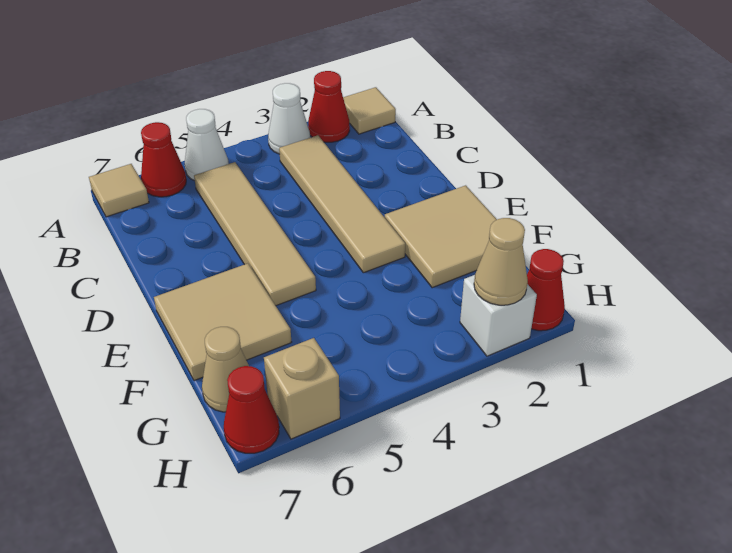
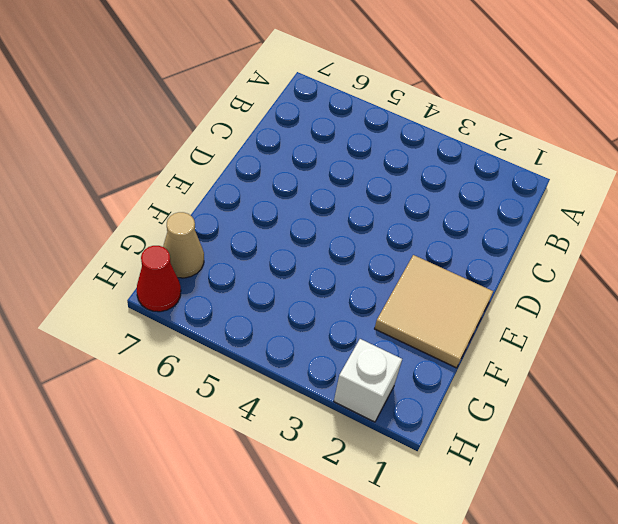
none -> tan tile A1 level 1
none -> red cone A2 level 1
none -> white cone A3 level 1

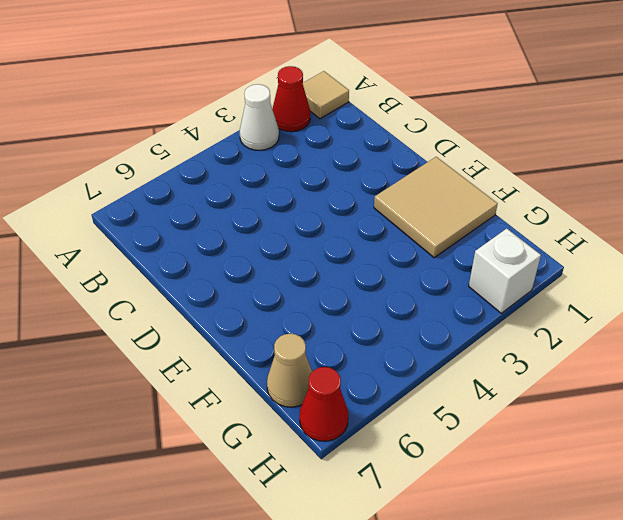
none -> white cone A5 level 1
none -> red cone A6 level 1
none -> tan tile A7 level 1

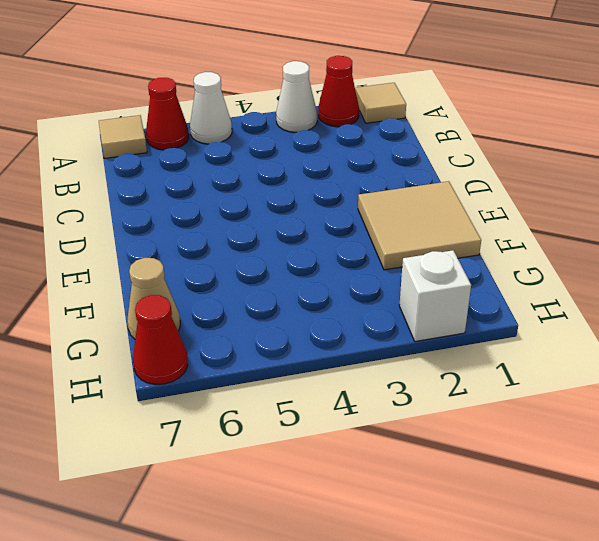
none -> tan tile B3:E3 level 1
none -> tan tile B5:E5 level 1
none -> tan tile E6:F7 level 1

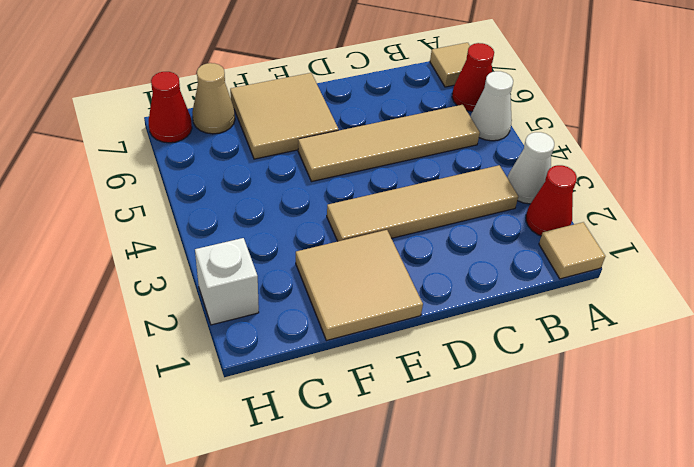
none -> red cone H1 level 1
none -> tan brick H6 level 1
none -> tan cone H2 level 2

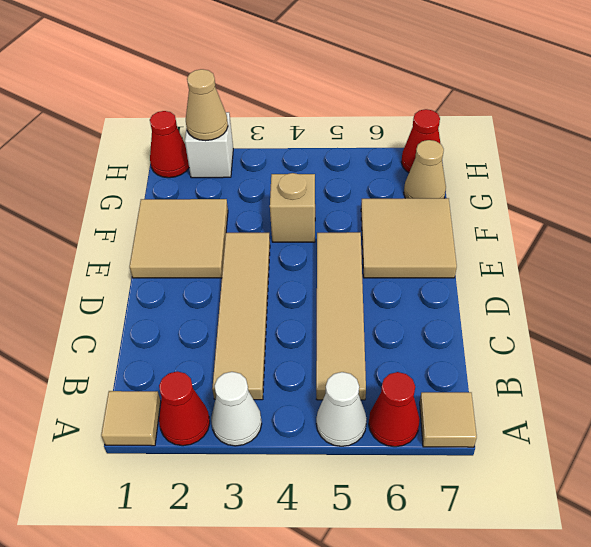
tan brick F4 level 1 -> tan brick H6 level 1

